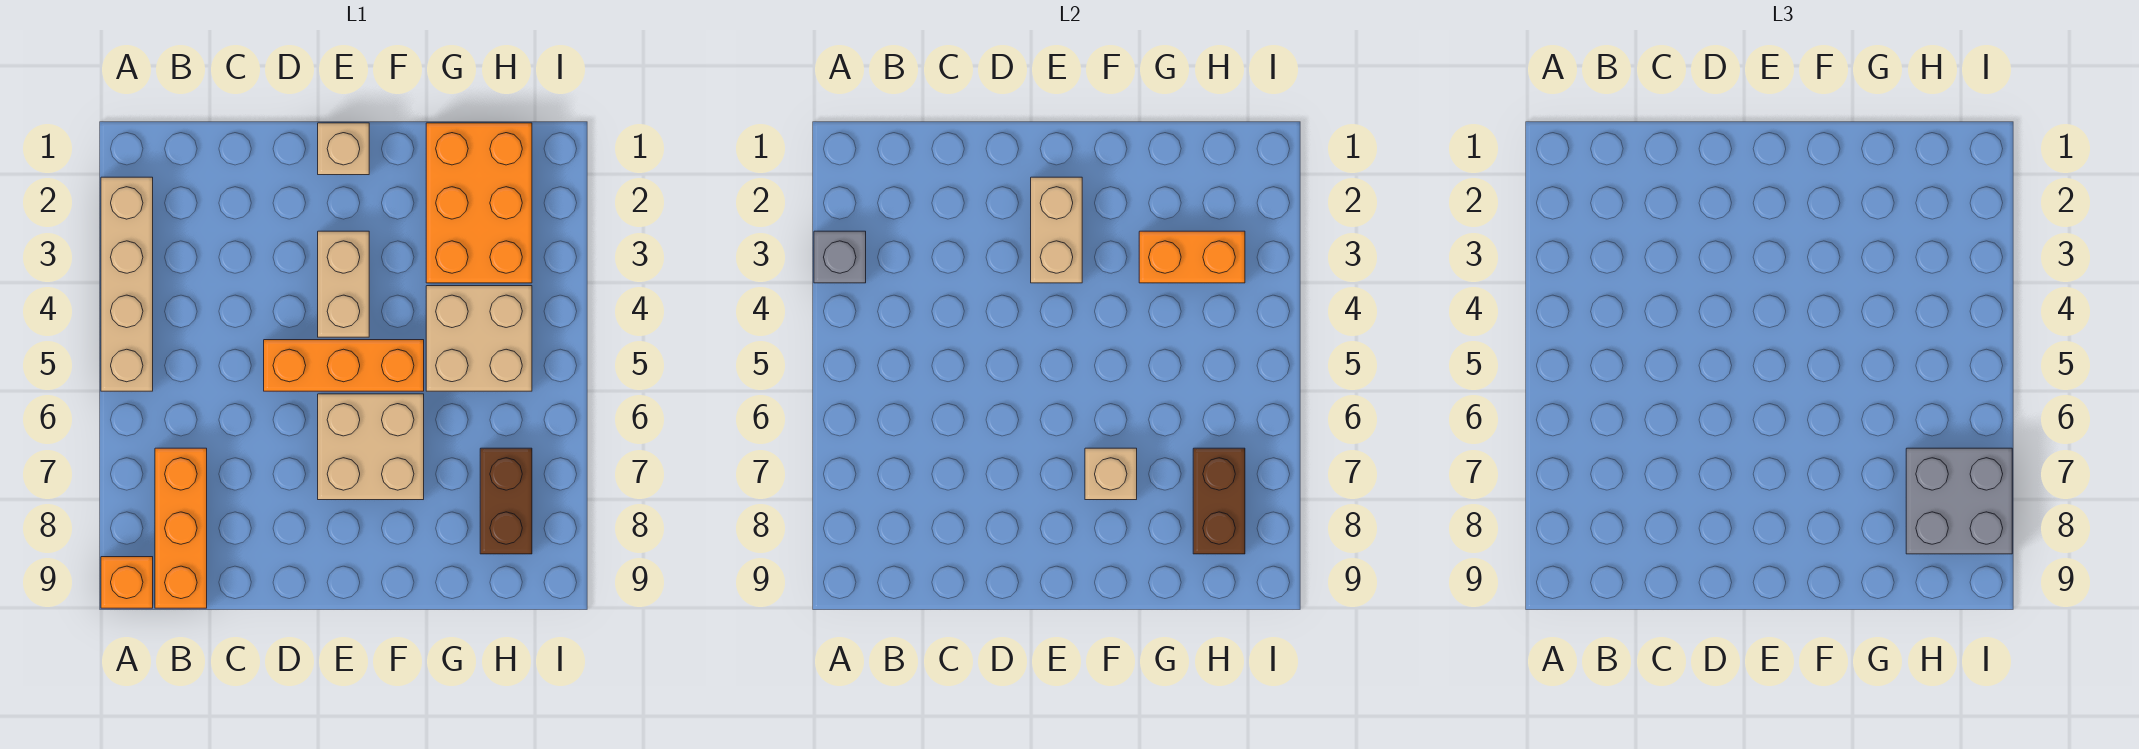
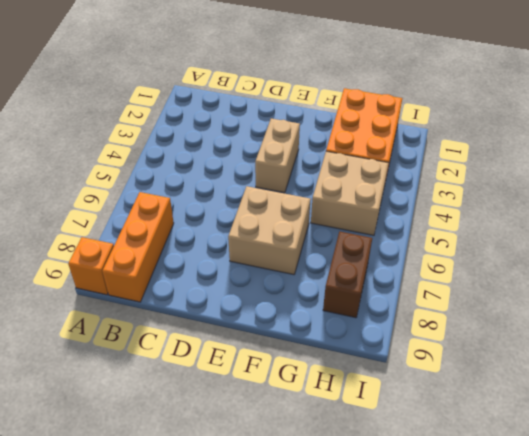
none -> tan brick A2:A5 level 1
none -> orange brick D5:F5 level 1
none -> tan brick E1 level 1

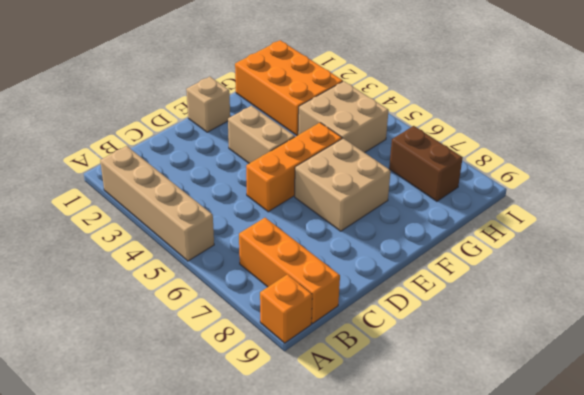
none -> grey brick A3 level 2
none -> tan brick E2:E3 level 2
none -> tan brick F7 level 2

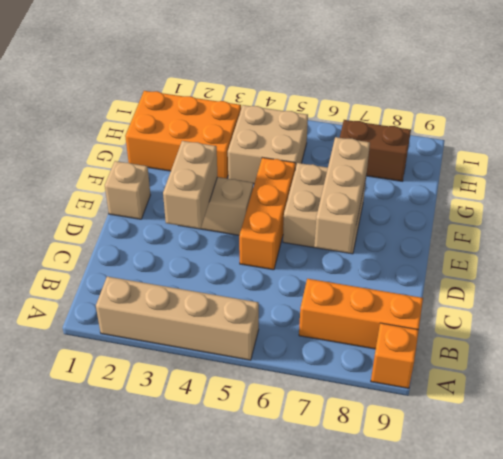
tan brick D3:E3 level 2 -> tan brick E2:E3 level 2
tan brick D7:F7 level 2 -> tan brick F7 level 2
none -> grey brick A3 level 2
none -> orange brick G3:H3 level 2
none -> brown brick H7:H8 level 2

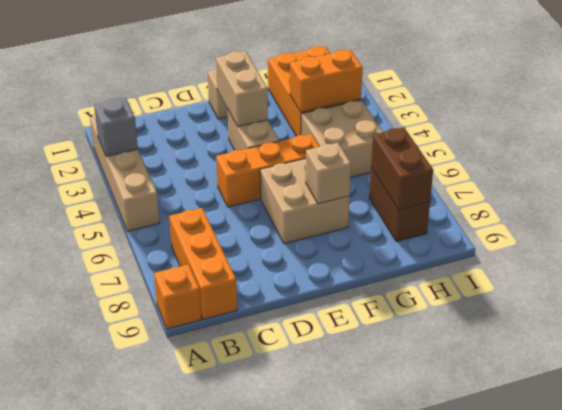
none -> grey brick H7:I8 level 3

